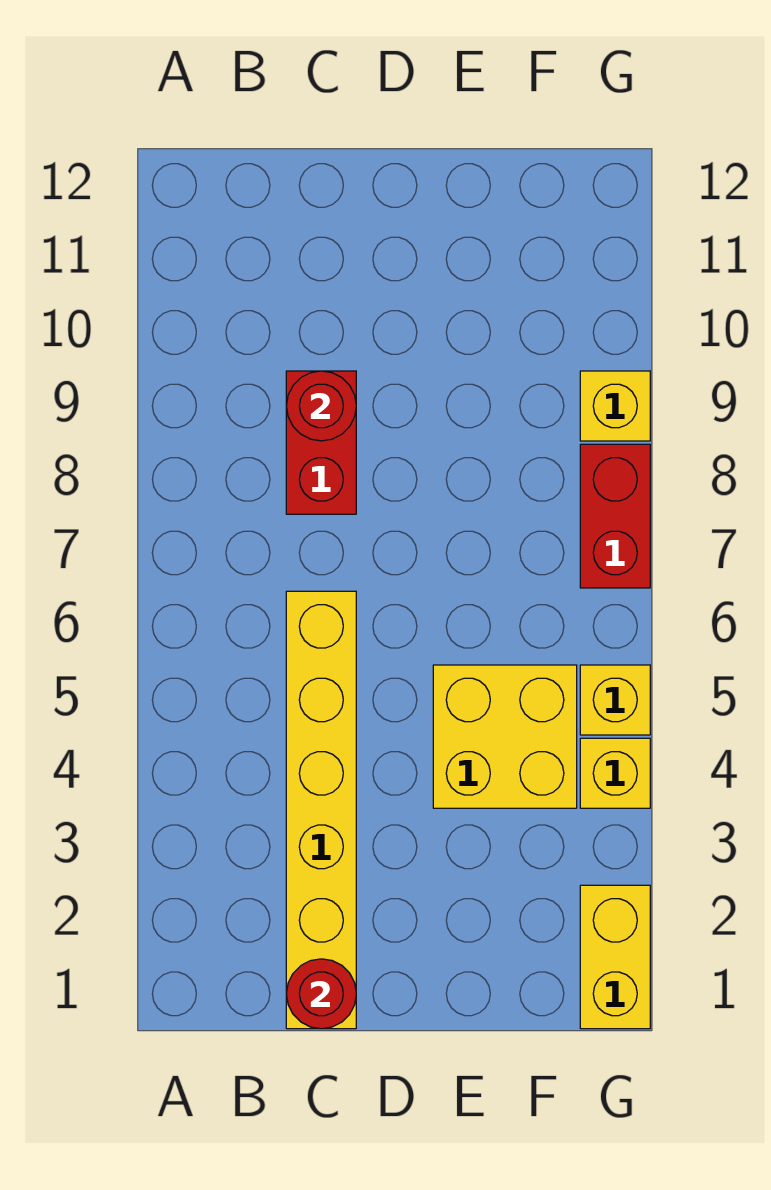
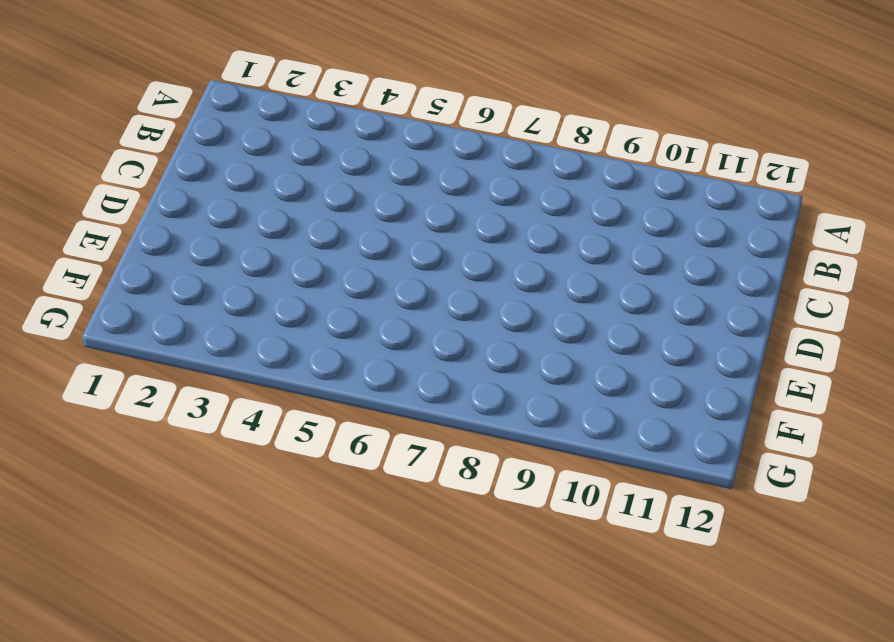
none -> yellow brick C1:C6 level 1
none -> red brick C8:C9 level 1

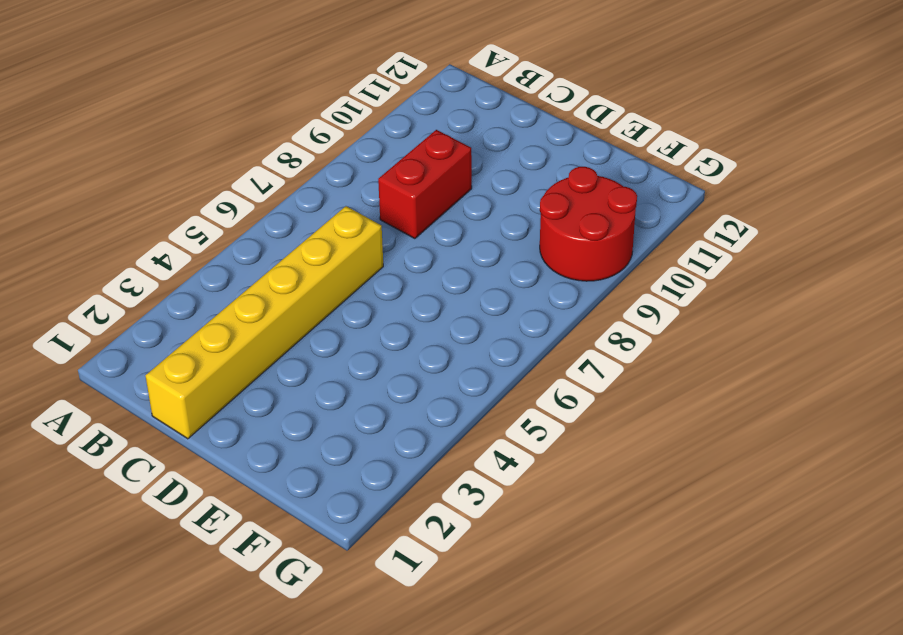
red round brick F9:G10 level 1 -> yellow brick G9 level 1
none -> yellow brick E4:F5 level 1
none -> yellow brick G1:G2 level 1

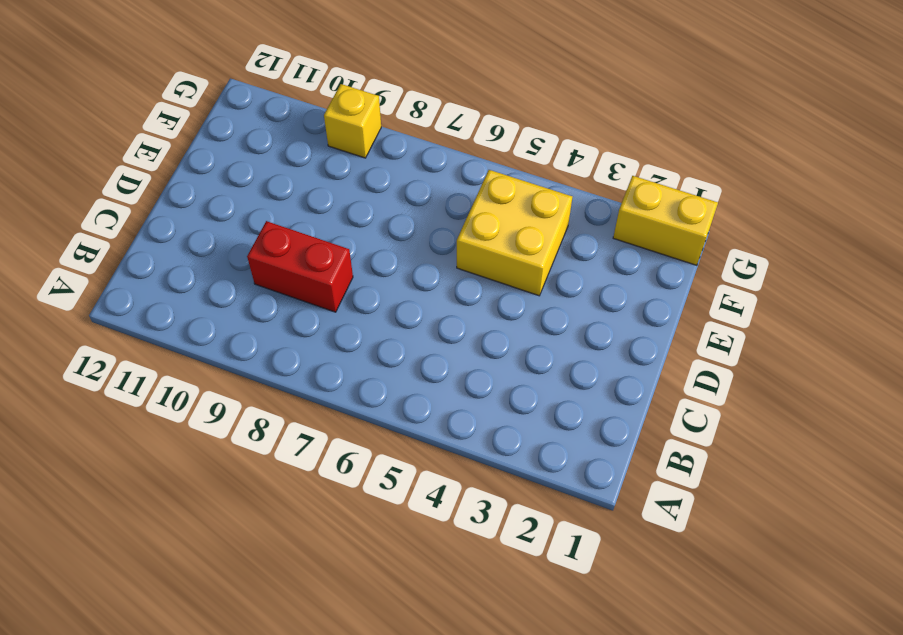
none -> yellow brick C1:C6 level 1
none -> yellow brick G4 level 1

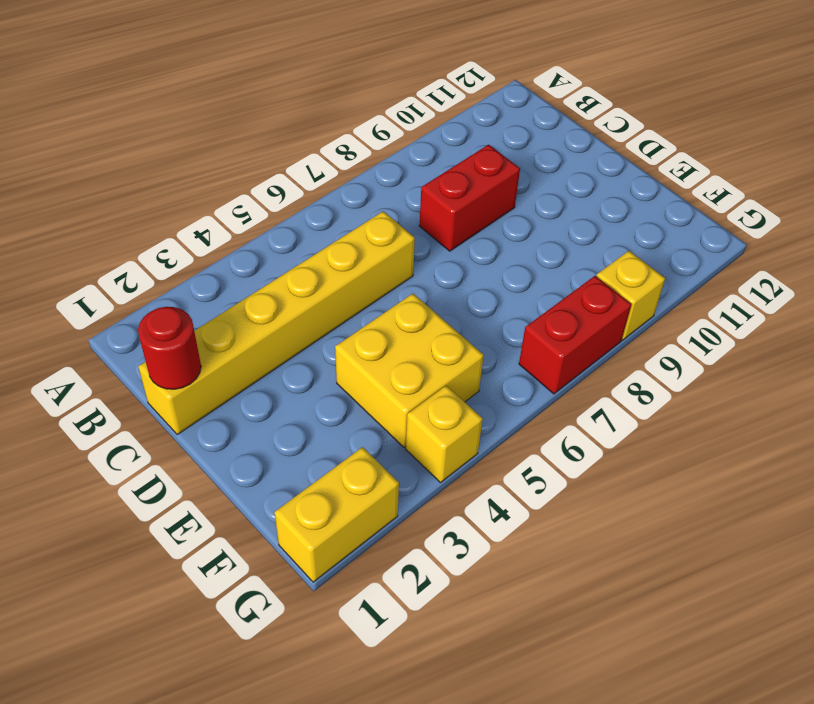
none -> yellow brick G5 level 1
none -> red round brick C9 level 2

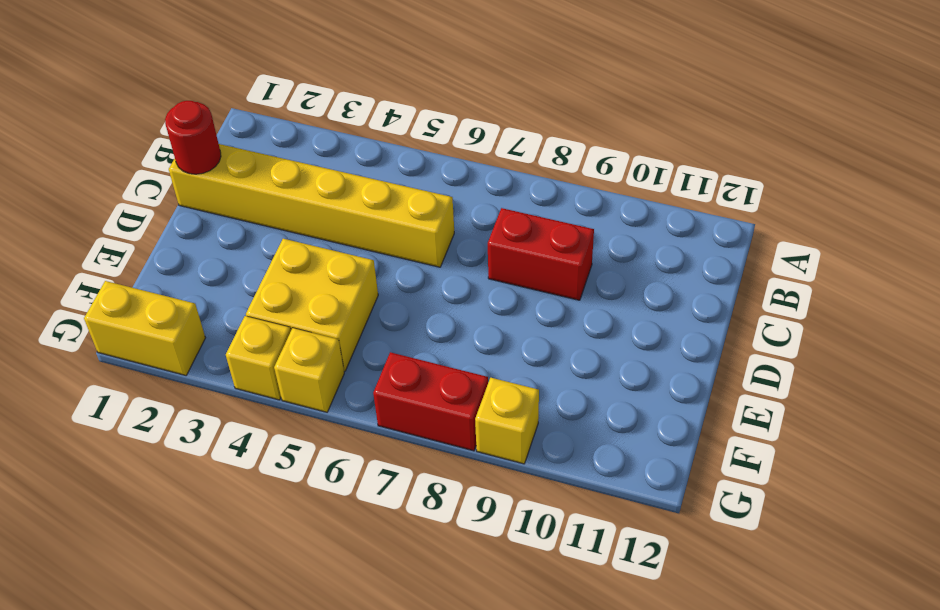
none -> red round brick C9 level 2

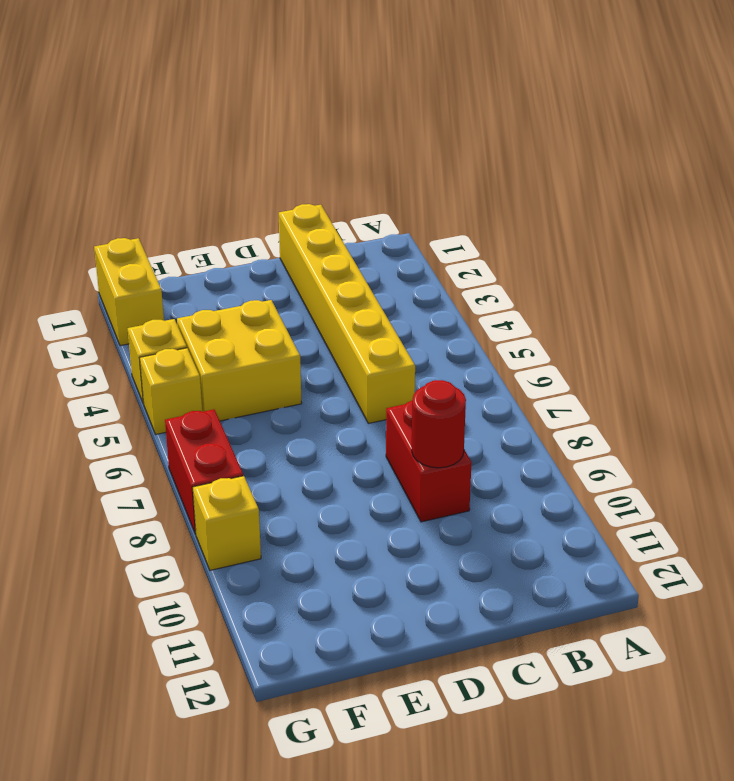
none -> red round brick C1 level 2

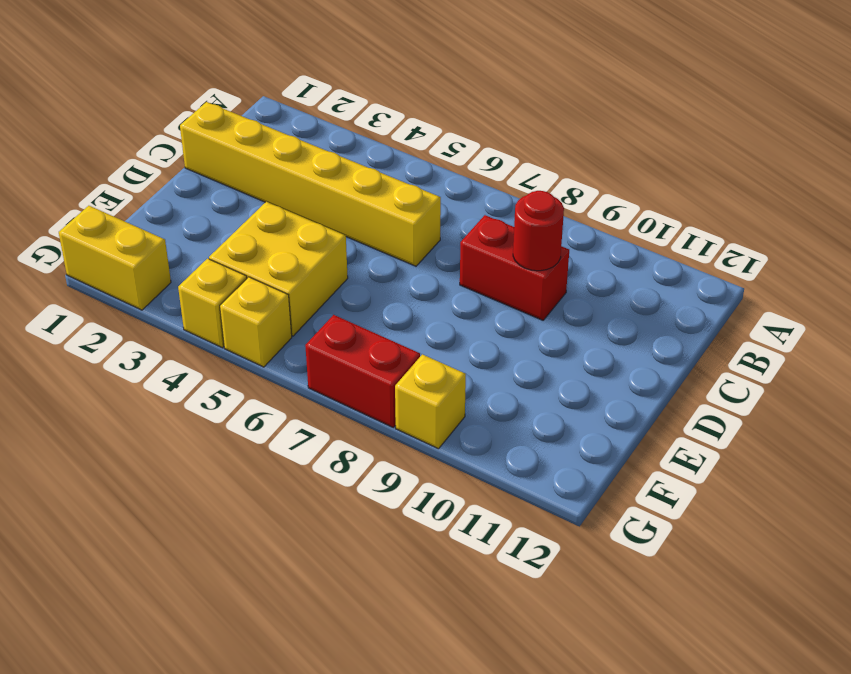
none -> red round brick C1 level 2

